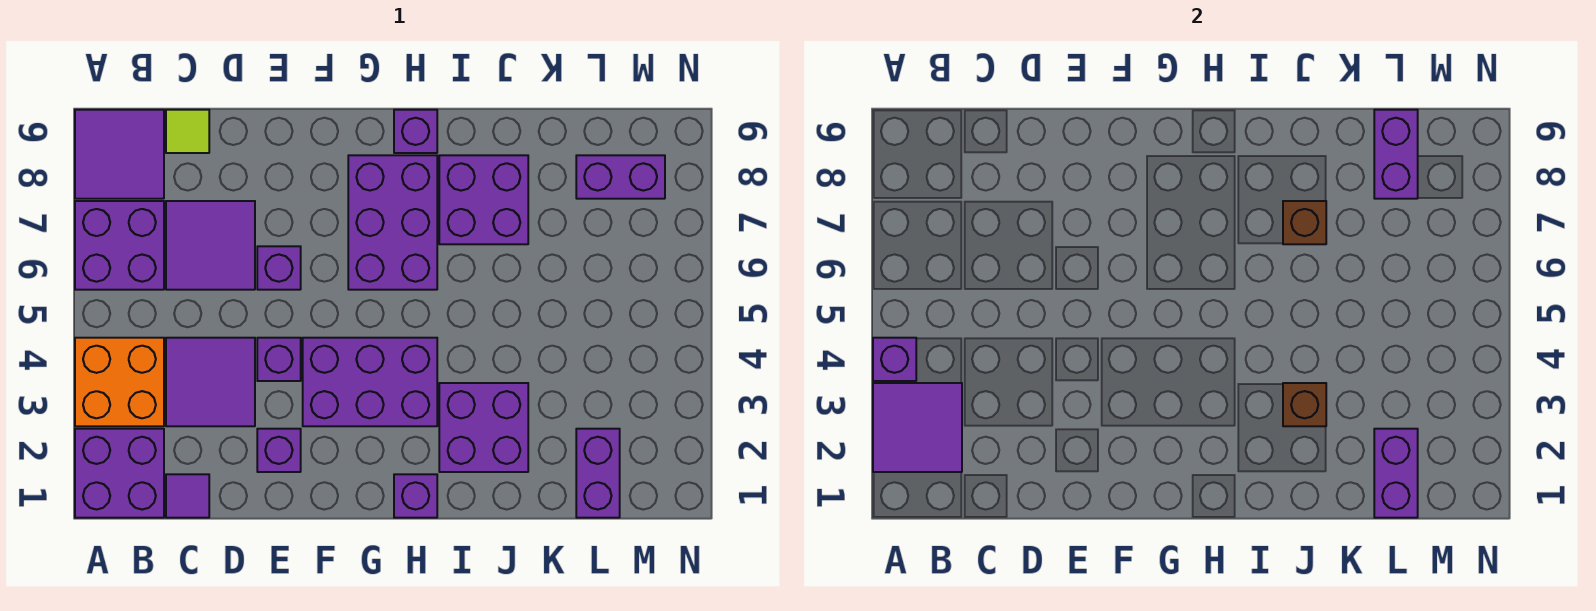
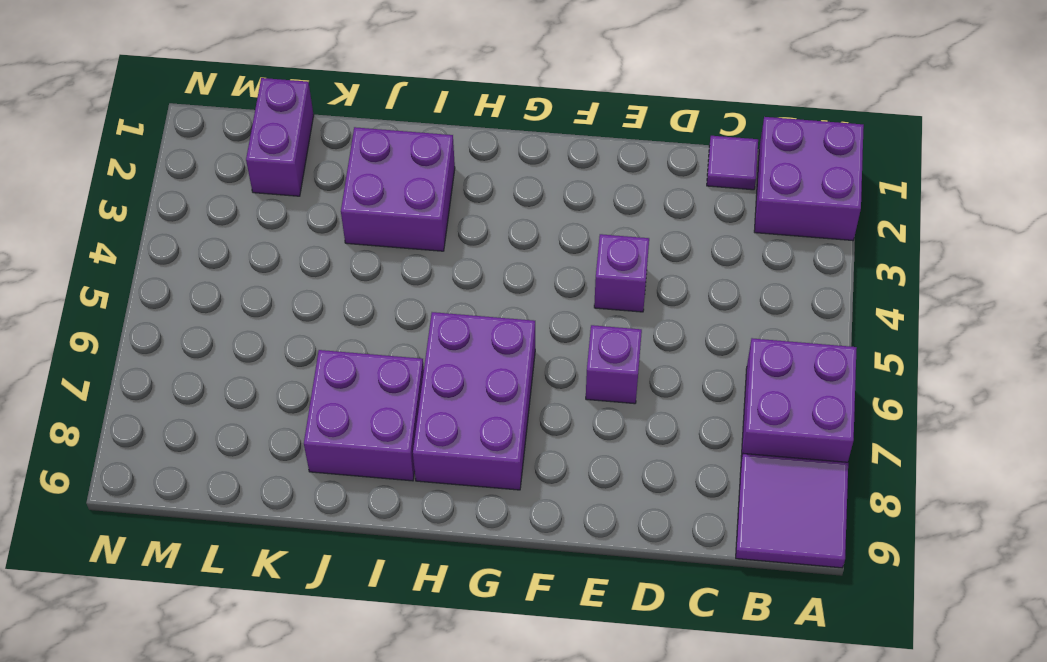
none -> orange brick A3:B4 level 1
none -> purple tile C3:D4 level 1
none -> purple tile C6:D7 level 1

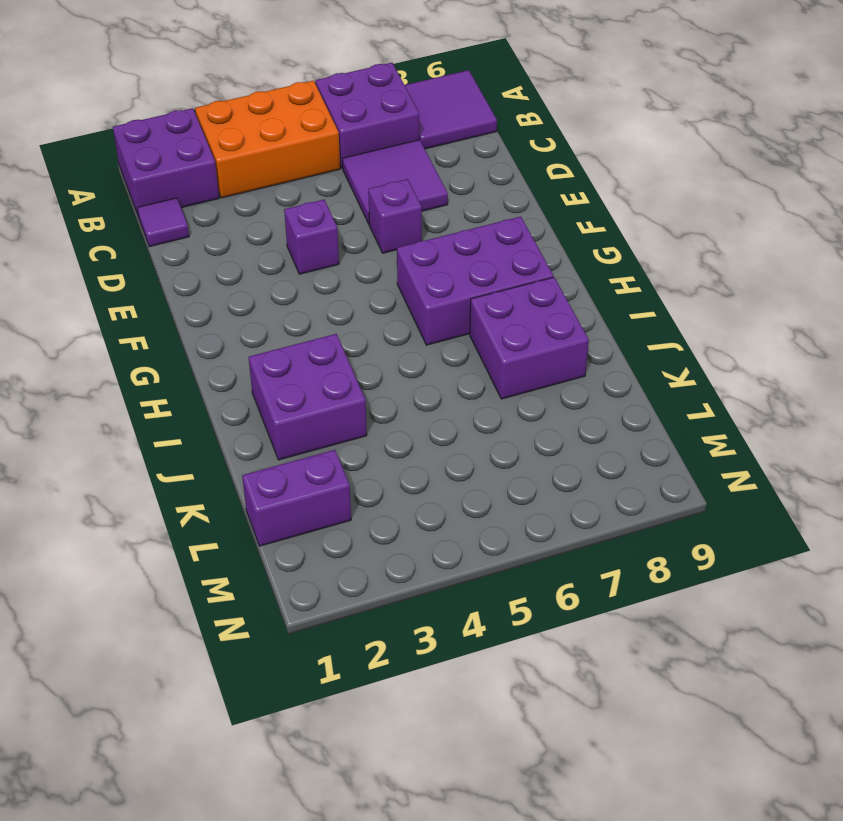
orange brick A3:B5 level 1 -> orange brick A3:B4 level 1
none -> purple tile C3:D4 level 1
none -> lime tile C9 level 1
none -> purple brick E2 level 1

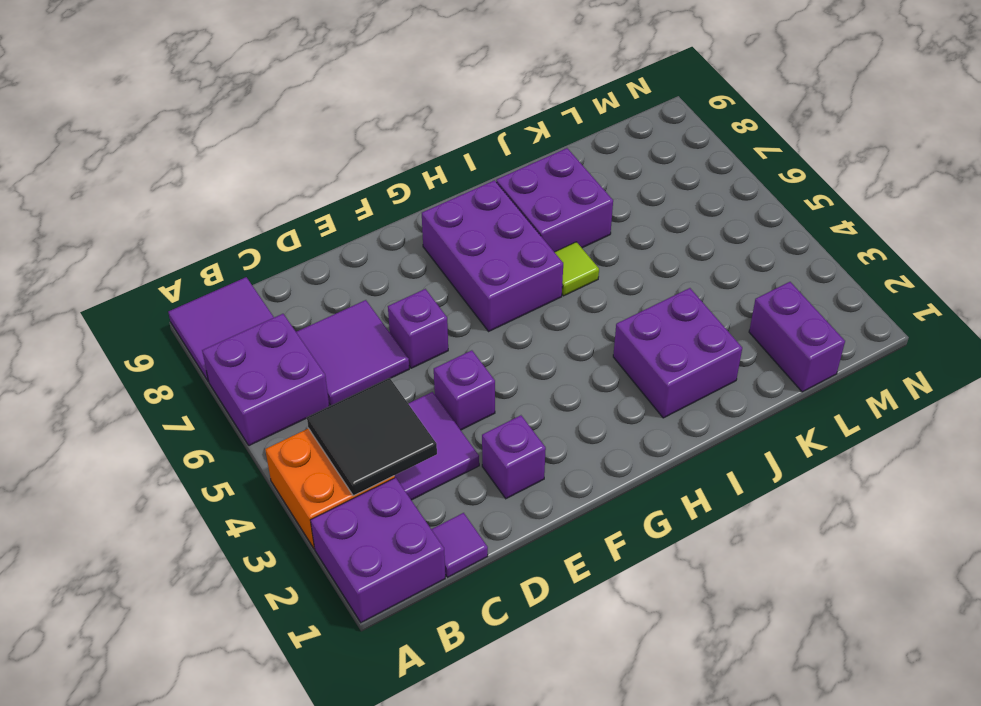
black tile B3:C4 level 2 -> purple tile A2:B3 level 2
lime tile I6 level 1 -> lime tile C9 level 1
none -> purple brick F3:H4 level 1
none -> purple brick H1 level 1
none -> purple brick H9 level 1

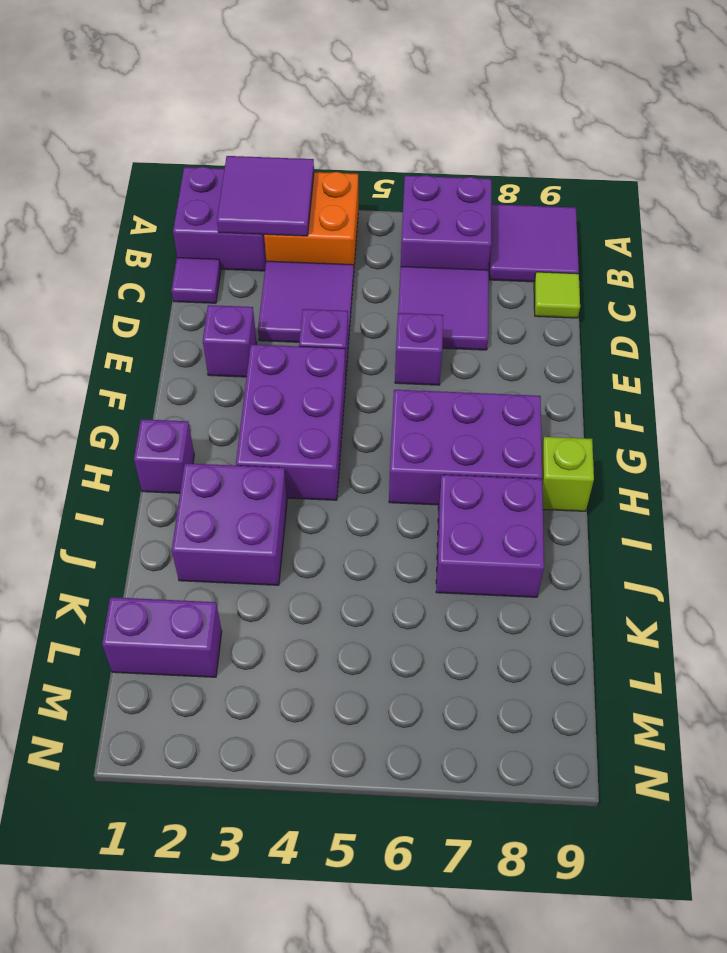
lime brick H9 level 1 -> purple brick H9 level 1
none -> purple brick L8:M8 level 1
none -> purple brick A4 level 2
none -> brown brick J3 level 2

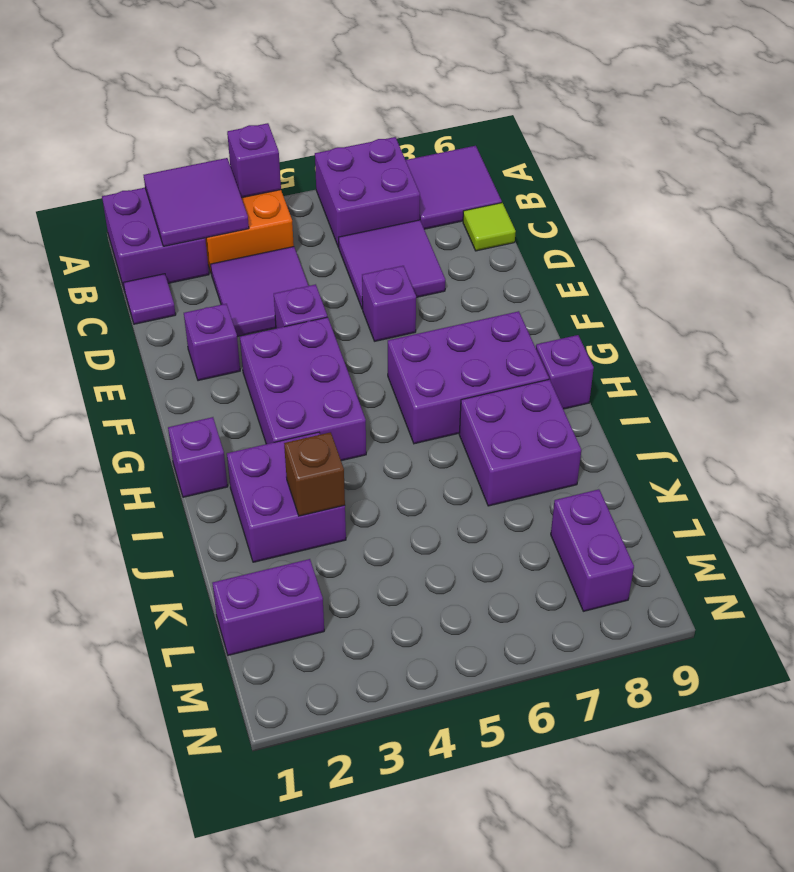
none -> brown brick J7 level 2
none -> purple brick L1:L2 level 2
none -> purple brick L8:L9 level 2

